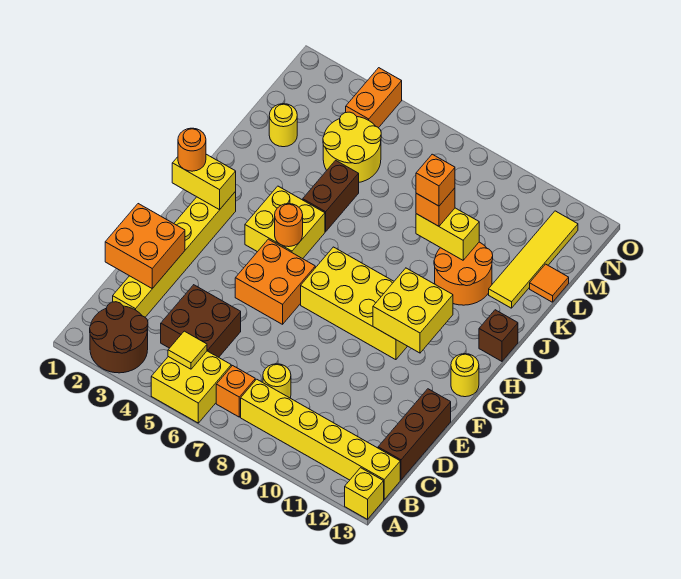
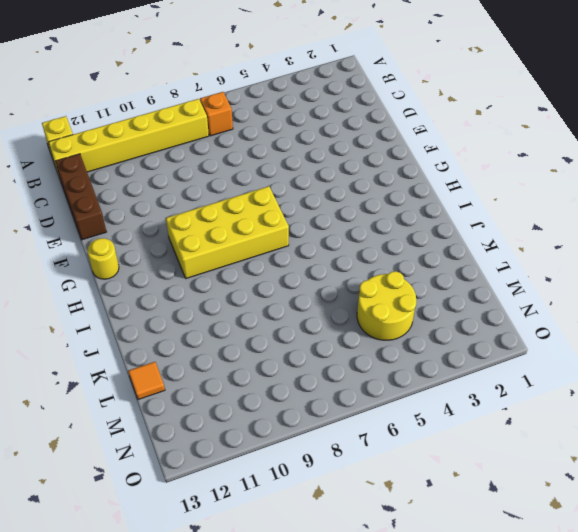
none -> brown round brick A2:B3 level 1
none -> yellow brick A5:B6 level 1
none -> yellow brick C2:H2 level 1
none -> brown brick C4:D5 level 1

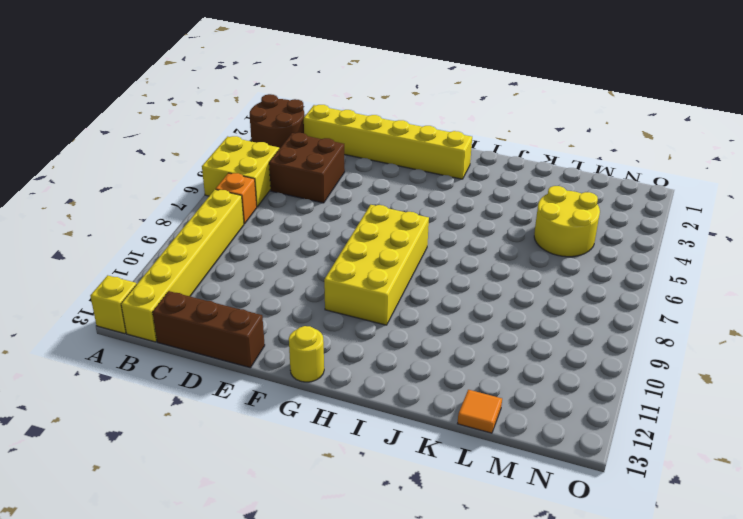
none -> yellow round brick C8 level 1
none -> orange brick F5:G6 level 1
none -> yellow brick H4:I5 level 1
none -> brown brick I13 level 1

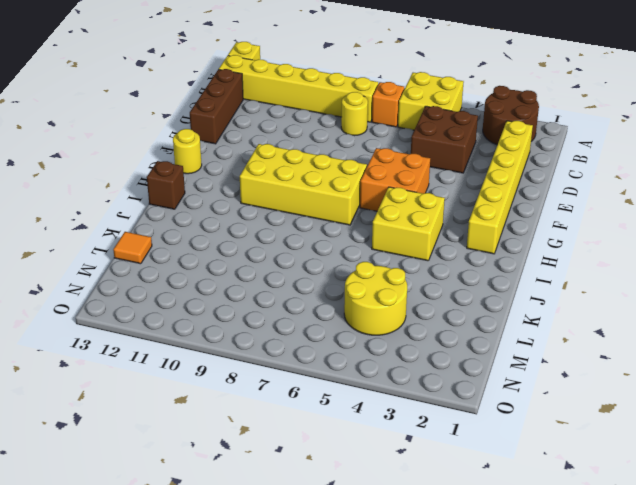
none -> brown brick J5:K5 level 1
none -> orange round brick J10:K11 level 1
none -> yellow tile K12:N12 level 1
none -> yellow round brick L2 level 1

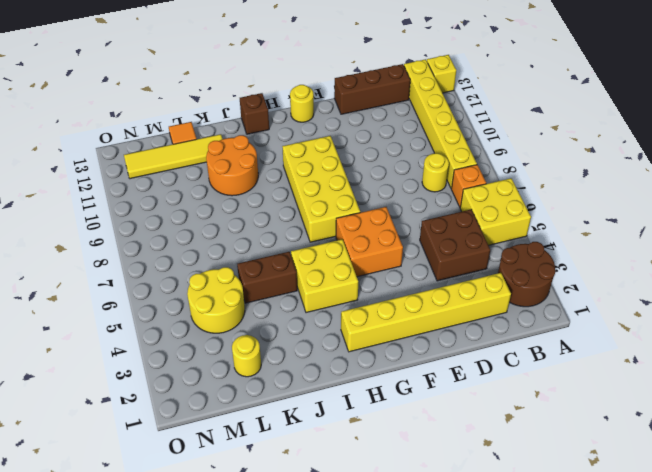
none -> orange brick N4:O4 level 1
none -> yellow tile B5 level 2
none -> orange brick D1:E2 level 2
none -> yellow brick G10:H11 level 2

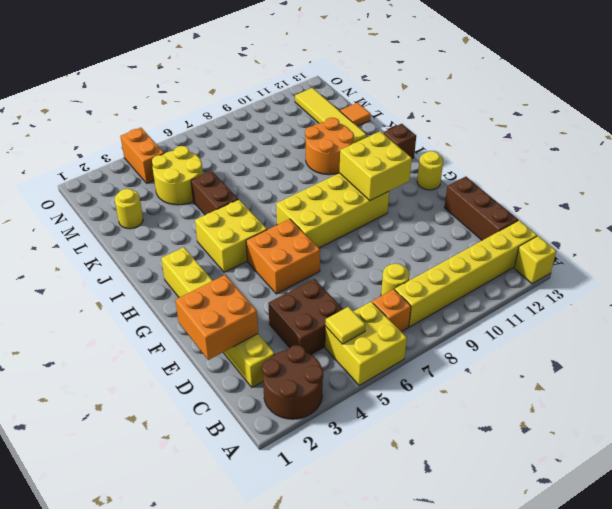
none -> yellow brick H1:H2 level 2
none -> orange round brick H5 level 2
none -> yellow brick K9:K10 level 2
none -> orange round brick H1 level 3

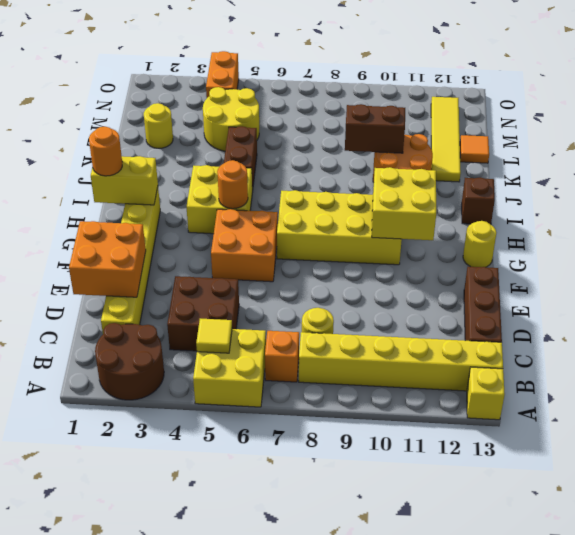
brown brick K9:K10 level 2 -> yellow brick K9:K10 level 2
none -> orange brick K9 level 3
none -> orange brick K9 level 4

